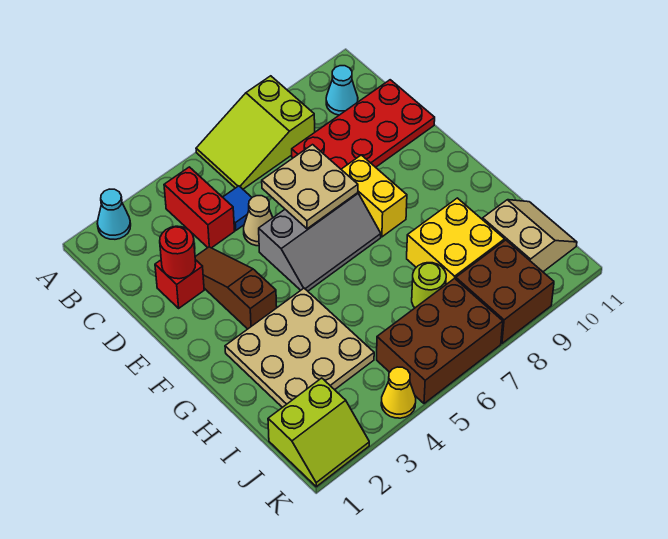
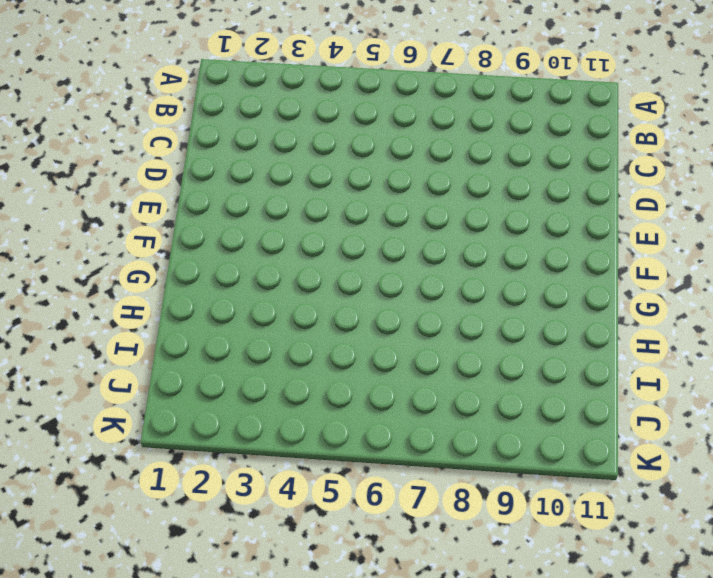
none -> cyan cone A2 level 1
none -> lime slope A6:B8 level 1 top 8
none -> red brick B4:C4 level 1

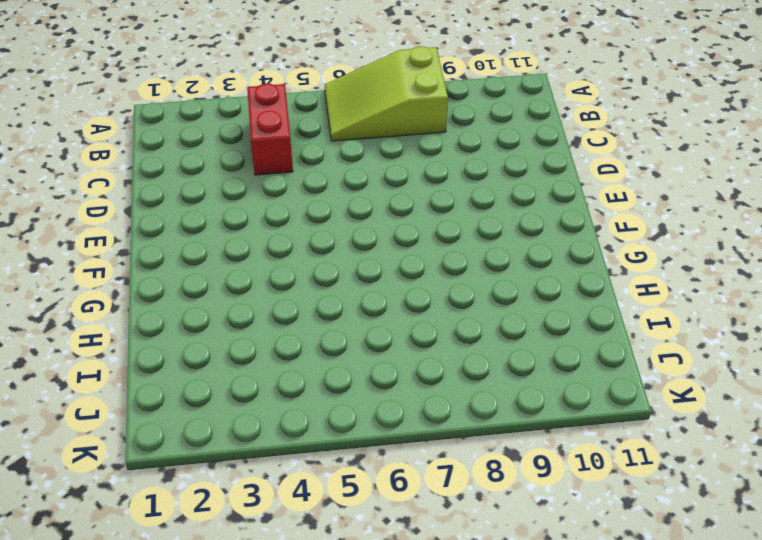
none -> cyan cone A2 level 1
none -> cyan cone B10 level 1
none -> blue tile C5 level 1

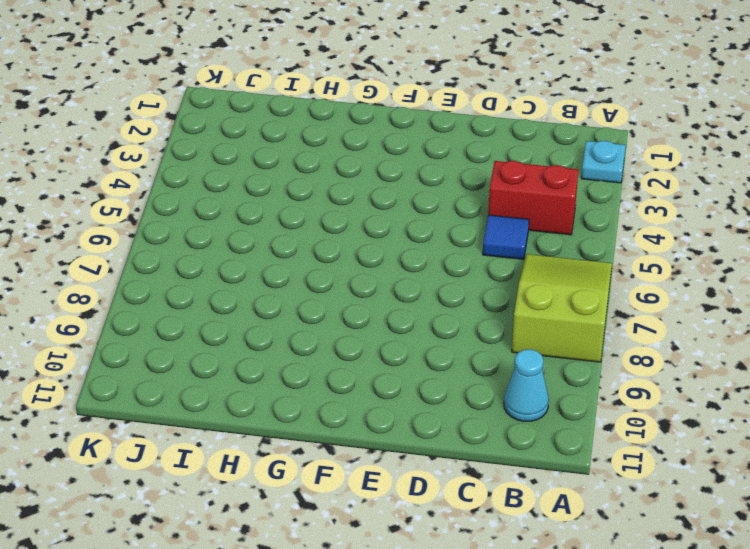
cyan plate A2 level 1 -> cyan cone A2 level 1
none -> red plate C8:D11 level 1
none -> red brick D2 level 1
none -> brown slope D3:F3 level 1 top F

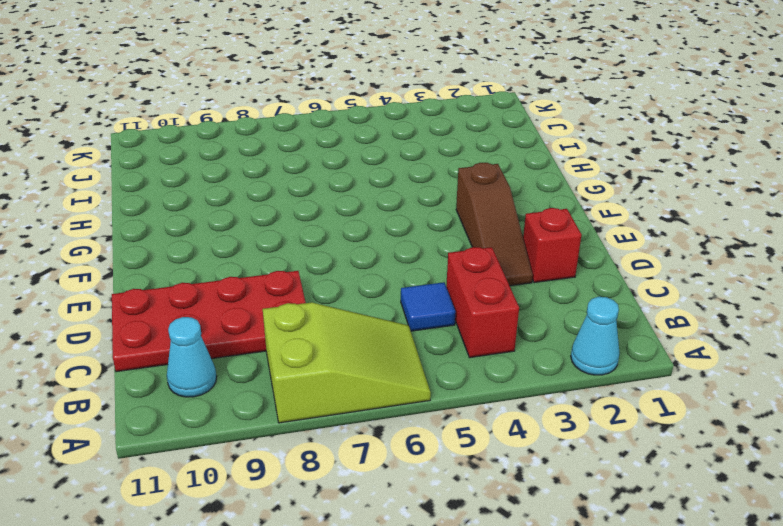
none -> tan cone D5 level 1
none -> grey slope E5:F7 level 1 top E
none -> yellow brick E8:F8 level 1

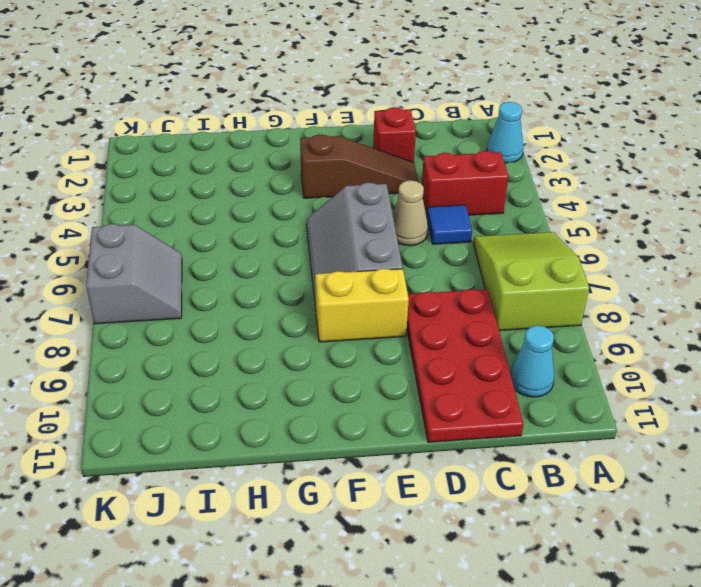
grey slope J6:K7 level 1 top K -> brown brick J5:K7 level 1
none -> tan plate G2:I4 level 1
none -> yellow brick H8:I9 level 1
none -> lime round brick I7 level 1

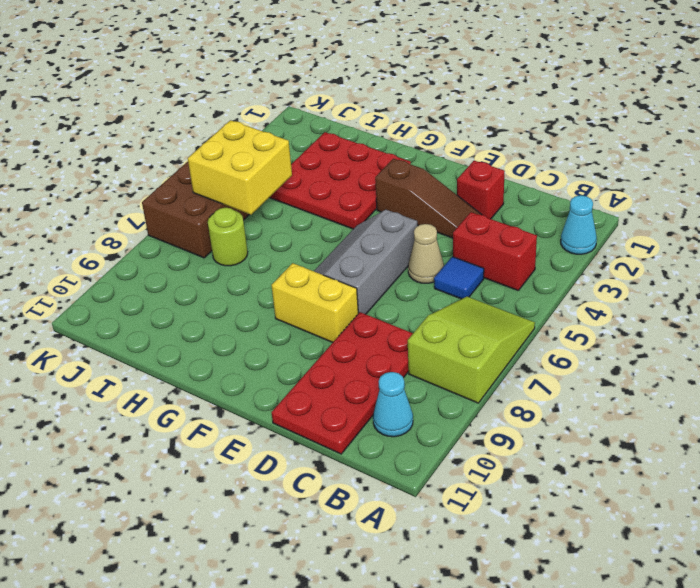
red plate G2:I4 level 1 -> tan plate G2:I4 level 1
yellow brick I5:J6 level 2 -> yellow brick H8:I9 level 1
none -> tan slope I10:J11 level 1 top 10
none -> lime slope J1:K2 level 1 top J
none -> brown brick J8:K9 level 1

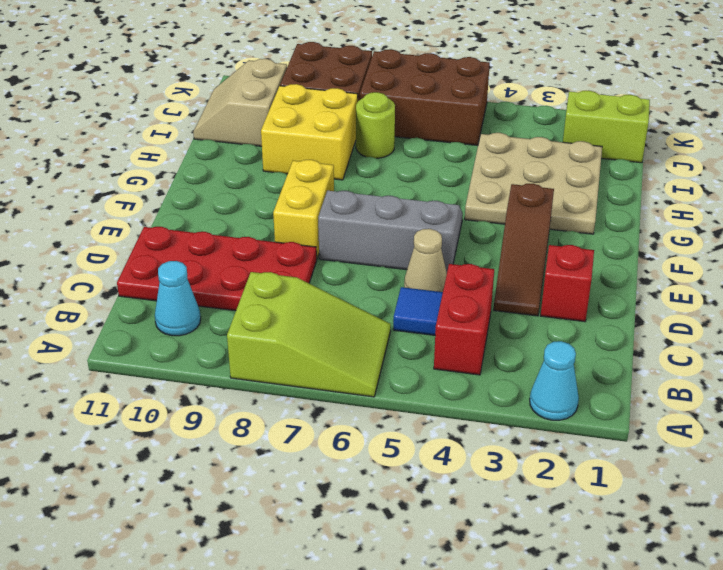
none -> yellow cone K4 level 1
none -> red round brick D2 level 2
none -> tan plate D6:E7 level 2

